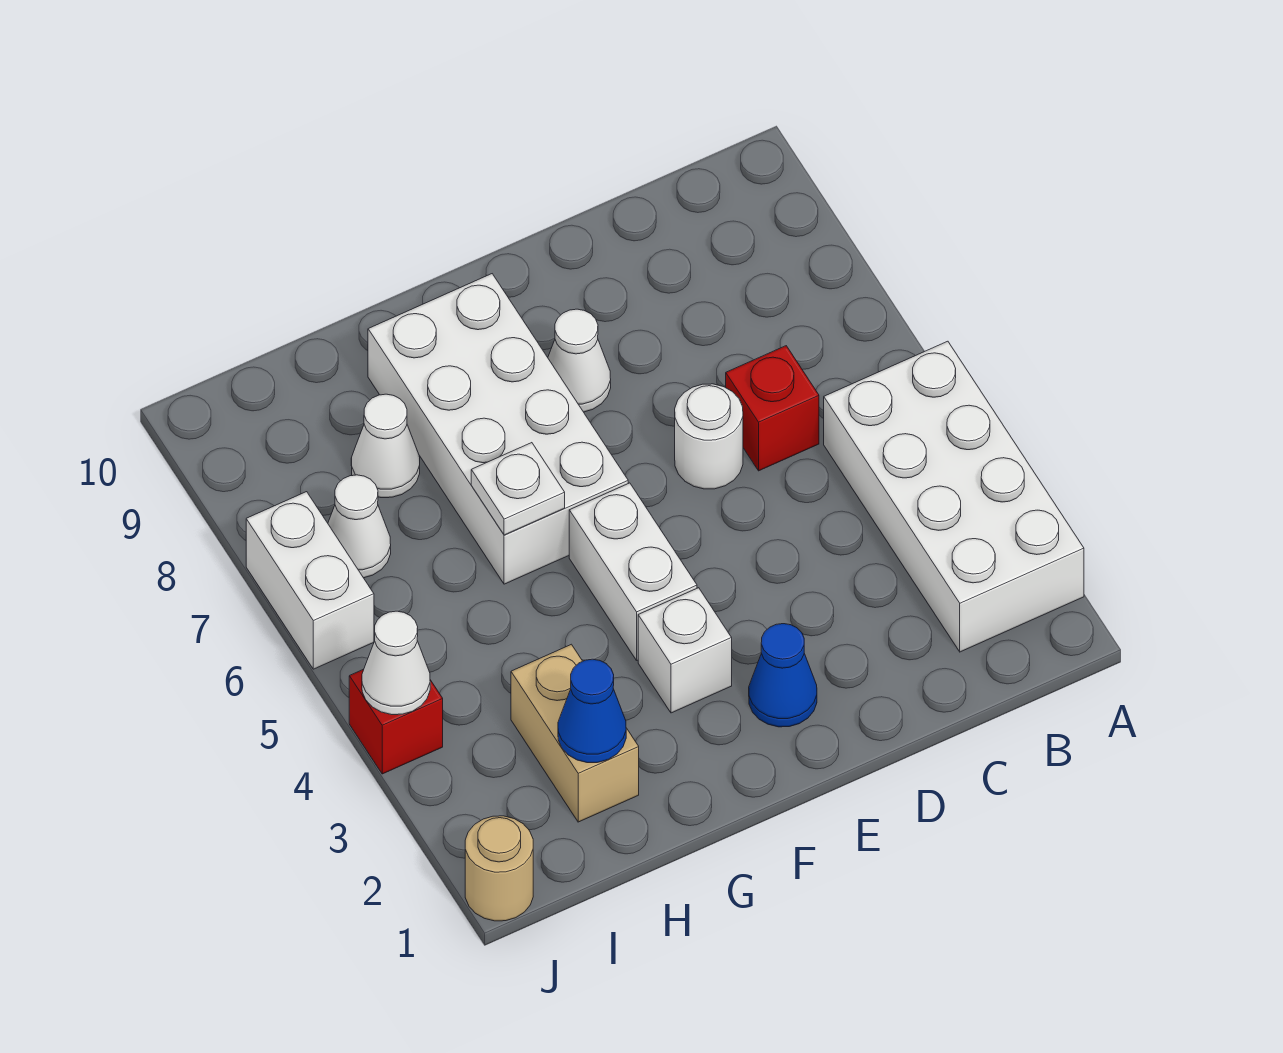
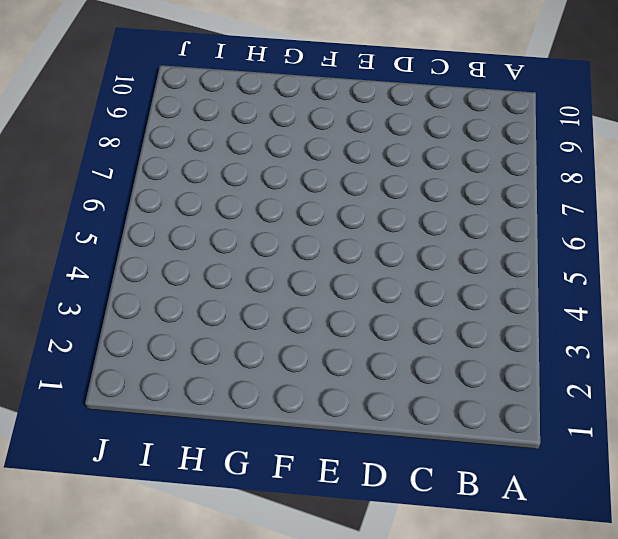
none -> white brick A2:B5 level 1
none -> red brick C6 level 1
none -> white round brick D6 level 1

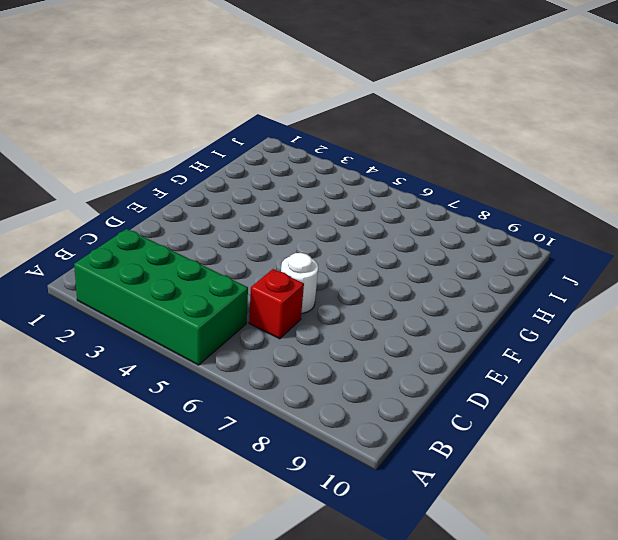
green brick A2:B5 level 1 -> white brick A2:B5 level 1
none -> blue cone E2 level 1
none -> white cone E8 level 1
none -> white brick F3 level 1

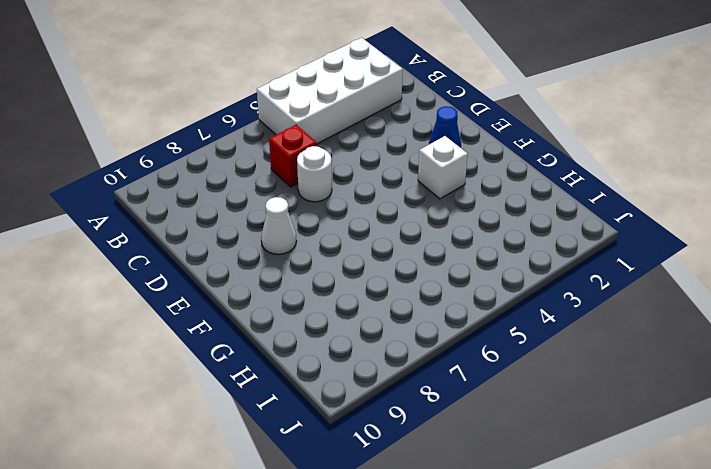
none -> white brick F4:F5 level 1
none -> white brick F6:G9 level 1
none -> tan brick H2:H3 level 1

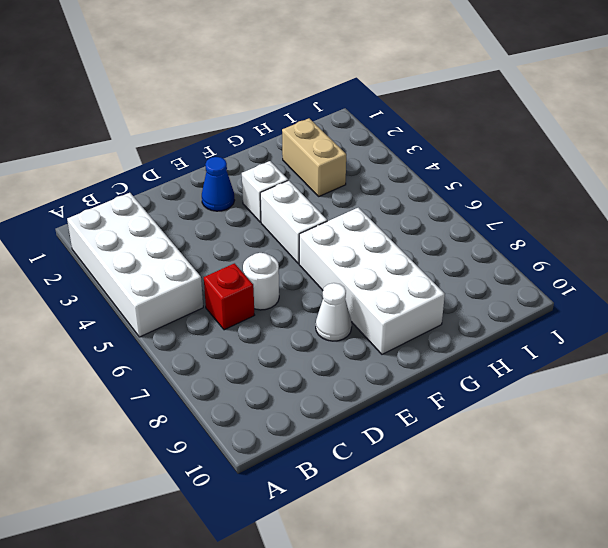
none -> white cone H8 level 1
none -> white cone I7 level 1
none -> tan round brick J1 level 1

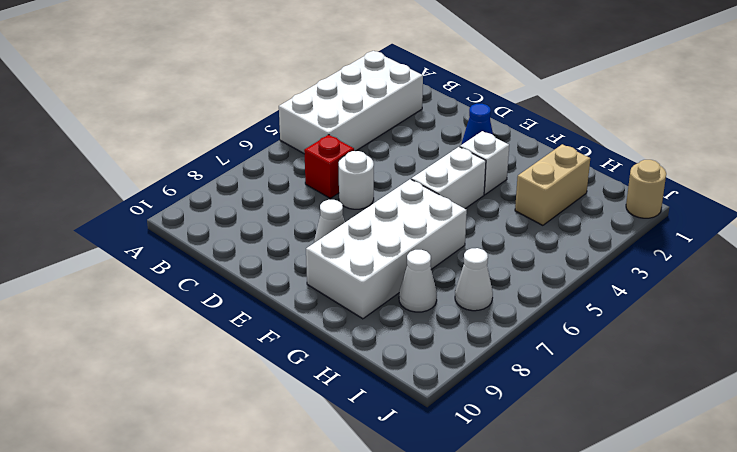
none -> red brick J4 level 1
none -> white brick J6:J7 level 1
none -> white plate G6 level 2

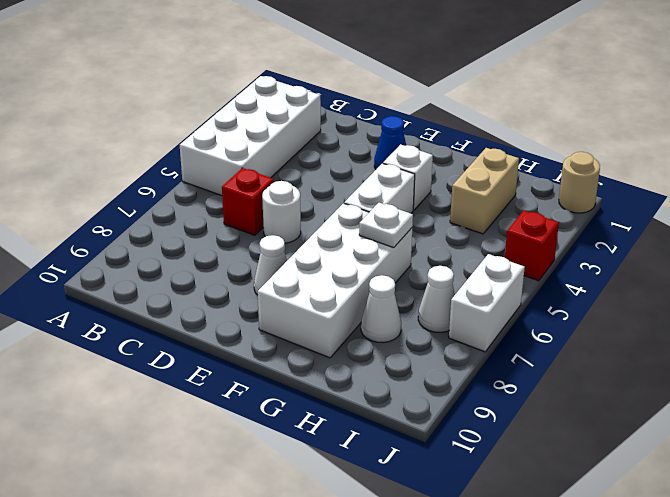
none -> blue cone H2 level 2
none -> white cone J4 level 2

